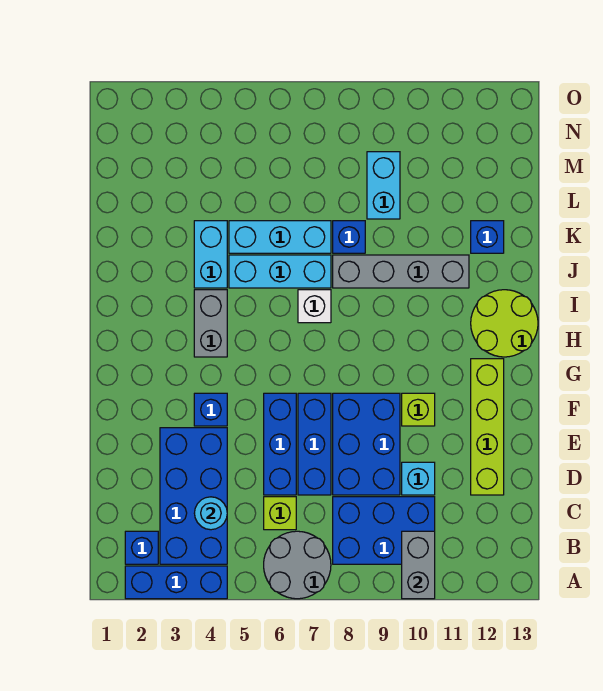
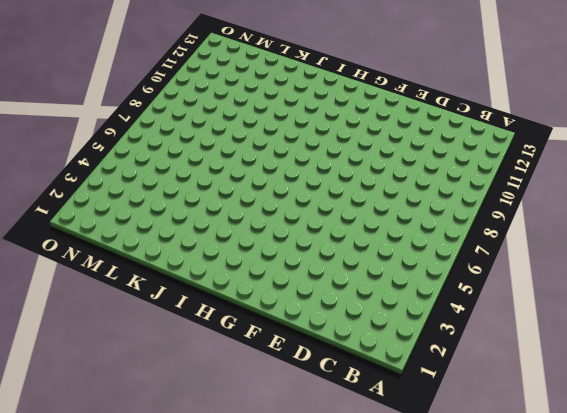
none -> blue brick A2:A4 level 1
none -> grey round brick A6:B7 level 1
none -> blue brick B2 level 1

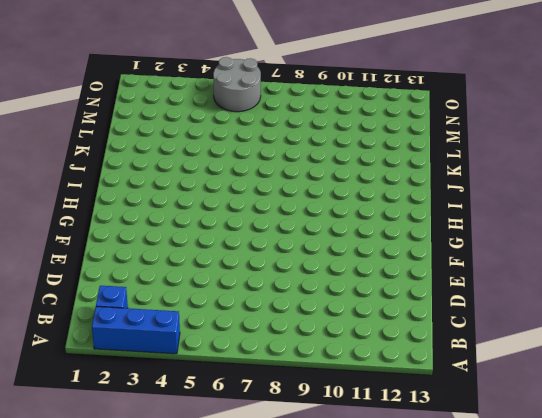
grey round brick N5:O6 level 1 -> grey round brick A6:B7 level 1
none -> blue brick B3:E4 level 1
none -> blue brick B8:C10 level 1
none -> lime brick C6 level 1

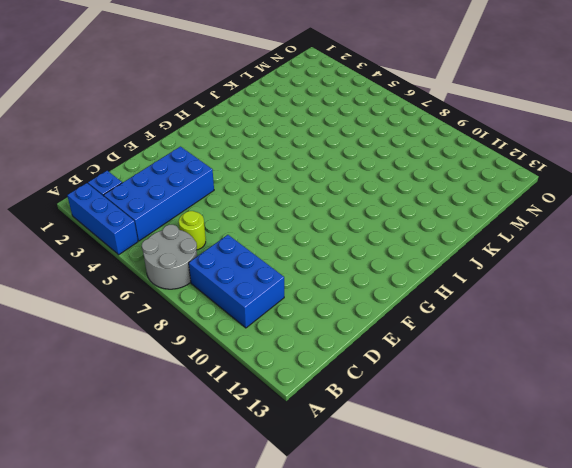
lime round brick C6 level 1 -> lime brick C6 level 1
none -> blue brick D6:F6 level 1
none -> blue brick D7:F7 level 1
none -> blue brick D8:F9 level 1

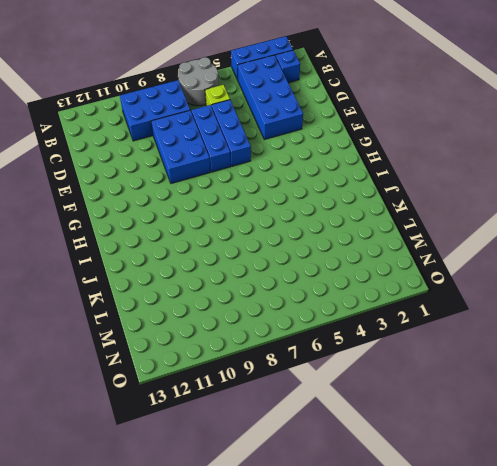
none -> cyan brick D10 level 1
none -> lime brick D12:G12 level 1
none -> blue brick F4 level 1

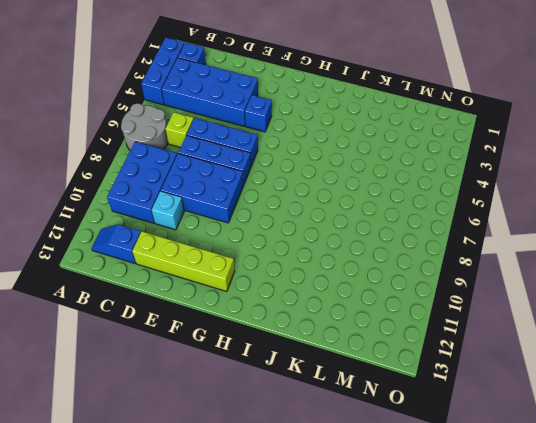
blue slope B12:C12 level 1 top C -> none
none -> lime brick F10 level 1
none -> grey brick H4:I4 level 1
none -> lime round brick H12:I13 level 1

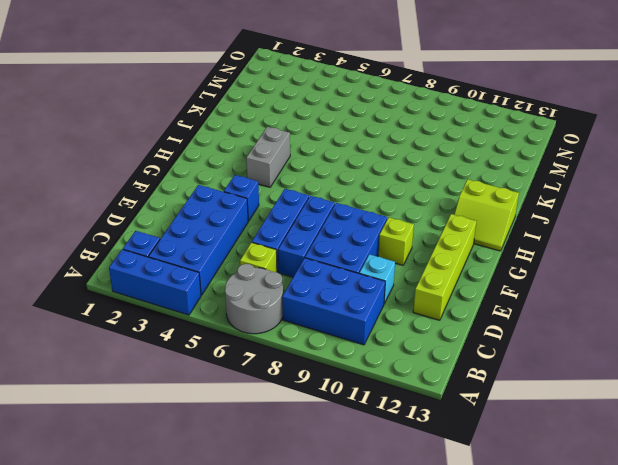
lime slope H12:I13 level 1 top I -> lime round brick H12:I13 level 1
none -> white brick I7 level 1
none -> cyan brick J4:K4 level 1
none -> cyan brick J5:J7 level 1

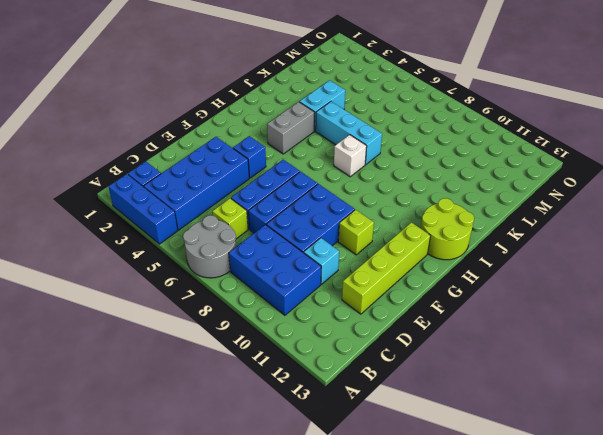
none -> grey brick J8:J11 level 1
none -> cyan brick K5:K7 level 1
none -> blue brick K8 level 1

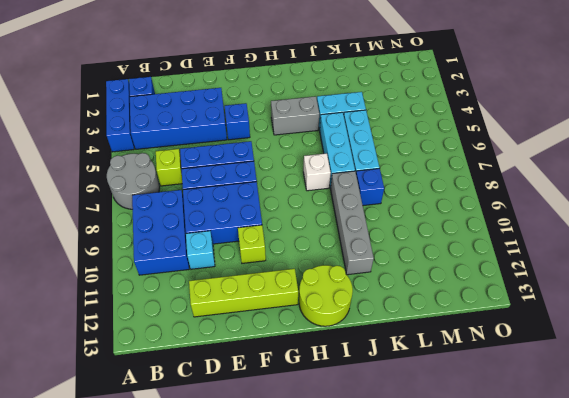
none -> blue brick K12 level 1
none -> cyan brick L9:M9 level 1
none -> grey brick A10:B10 level 2

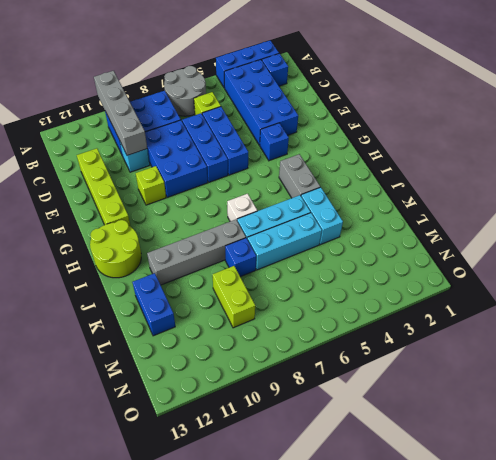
grey brick A10:D10 level 2 -> grey brick A10:B10 level 2
blue brick K12:L12 level 1 -> blue brick K12 level 1
lime brick L9:M9 level 1 -> cyan brick L9:M9 level 1
none -> cyan round brick C4 level 2

